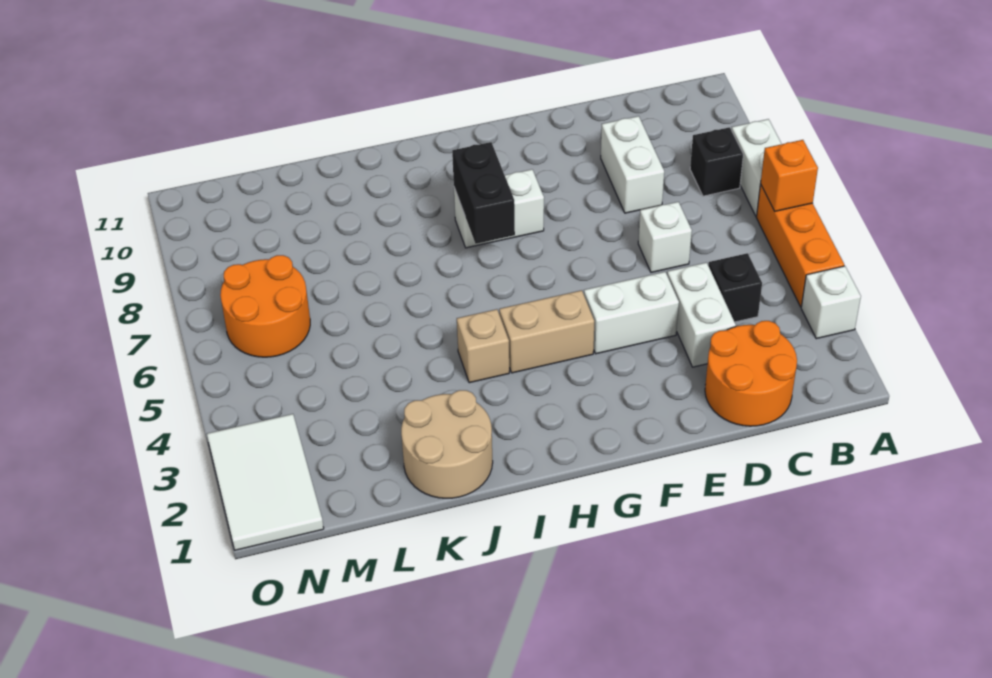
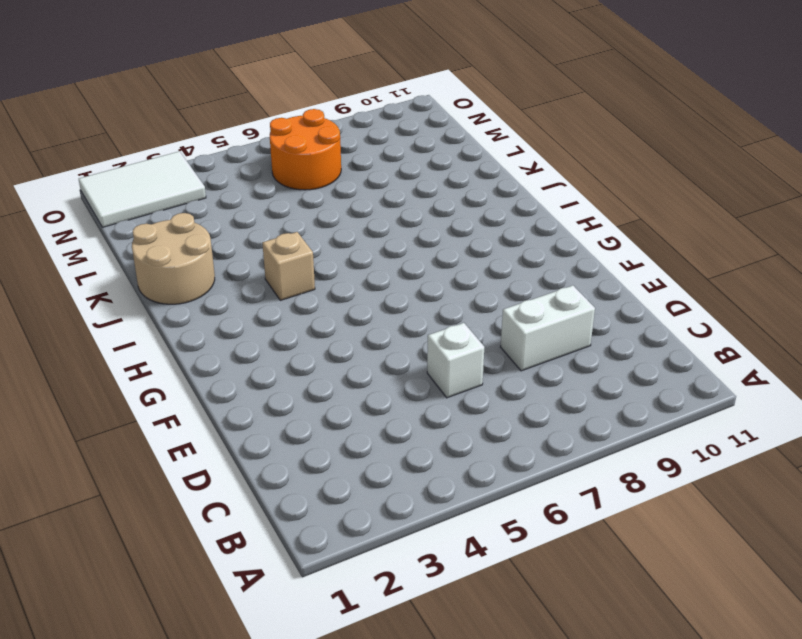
none -> white brick A3 level 1
none -> orange brick A4:A6 level 1
none -> white brick A7:A8 level 1

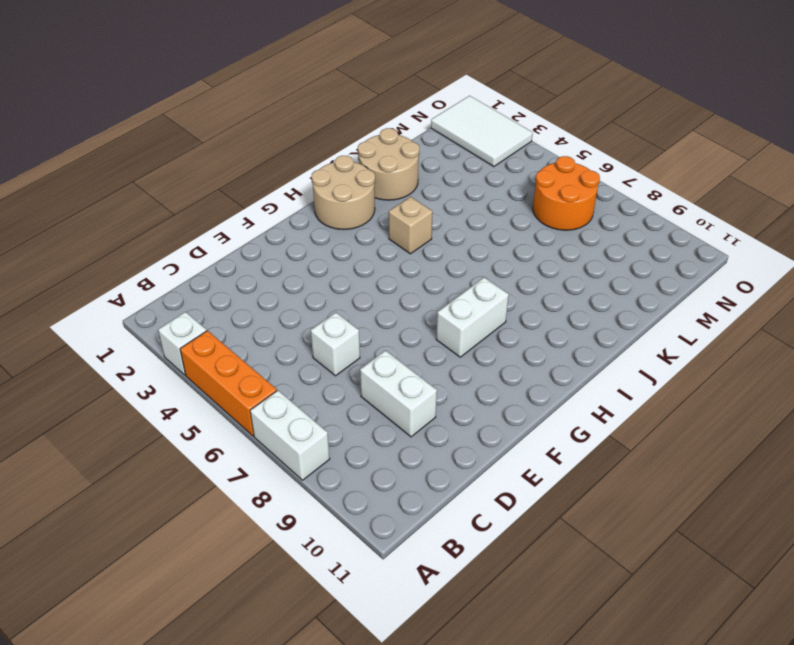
tan round brick H1:I2 level 1 -> none
none -> black brick B8 level 1
none -> orange round brick C1:D2 level 1
none -> black brick C4 level 1

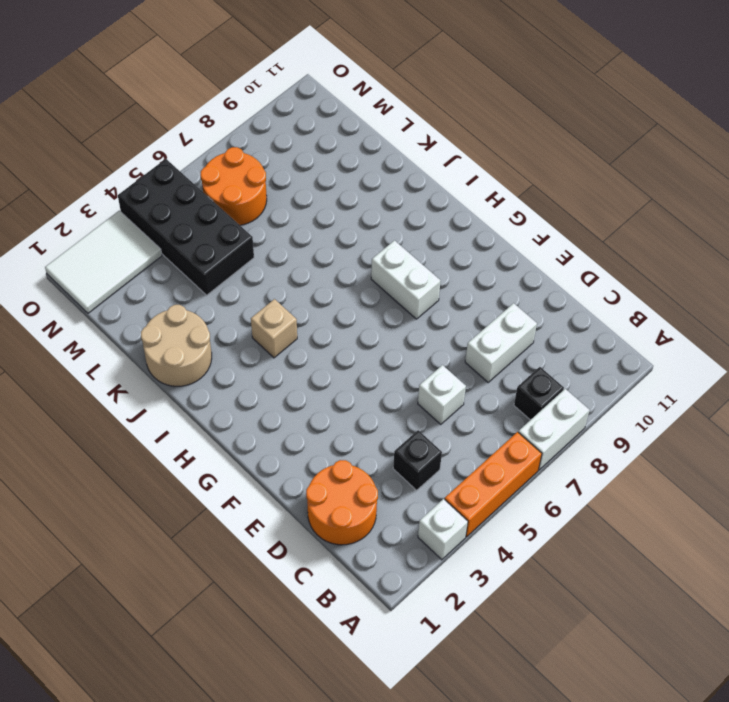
black brick L4:O5 level 1 -> none
none -> white brick D3:D4 level 1
none -> white brick E4:F4 level 1
none -> tan brick G4:H4 level 1

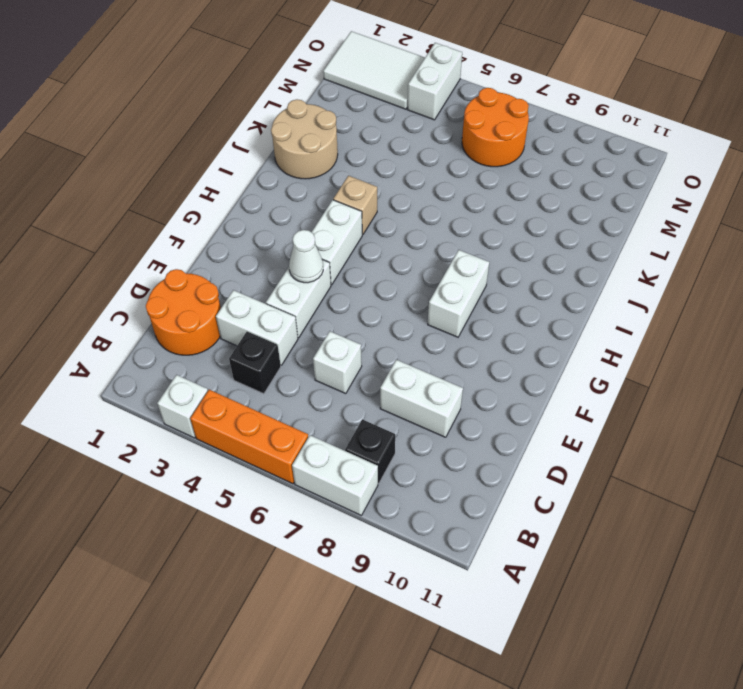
white cone F4 level 2 -> none
white brick G4:H4 level 1 -> tan brick G4:H4 level 1
white brick N4:O4 level 1 -> none
none -> orange brick A6 level 2
none -> black brick H7:H8 level 2

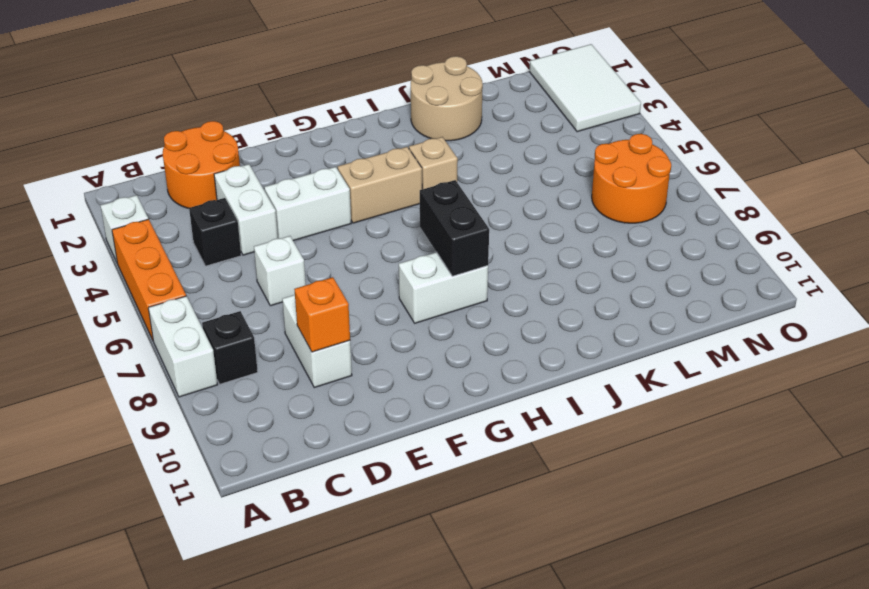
orange brick D9 level 2 -> orange brick A6 level 2

